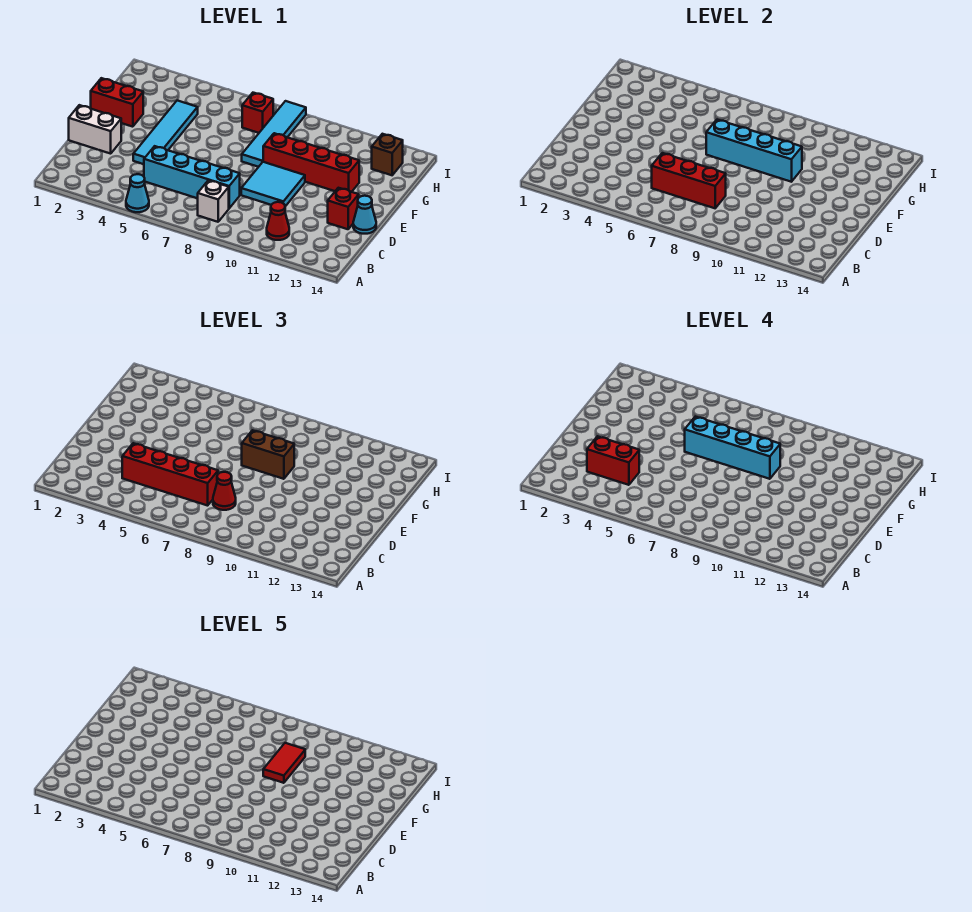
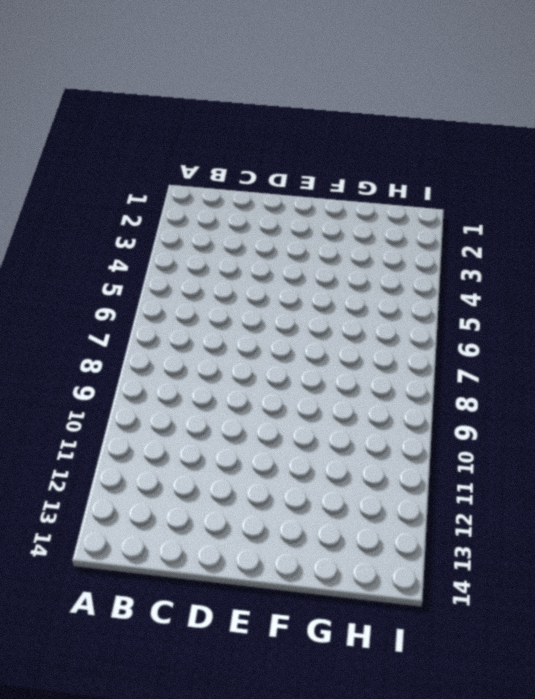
none -> cyan cone A5 level 1
none -> white brick B8 level 1
none -> red cone B11 level 1

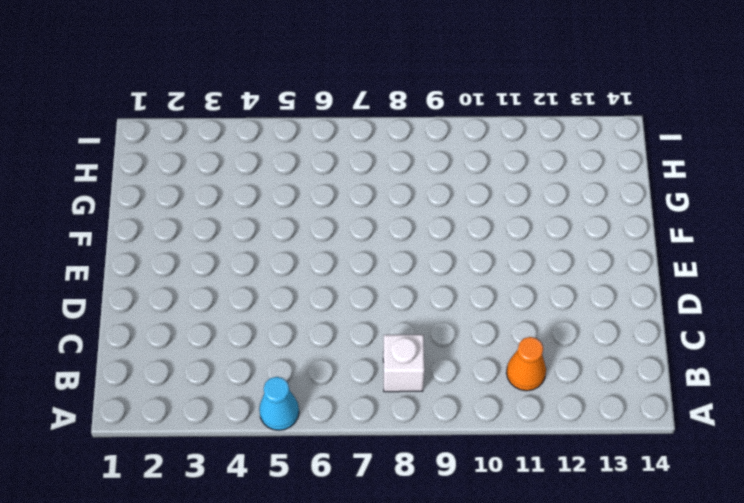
orange cone B11 level 1 -> red cone B11 level 1
none -> cyan brick C5:C8 level 1
none -> white brick D1:D2 level 1
none -> cyan tile D4:G4 level 1

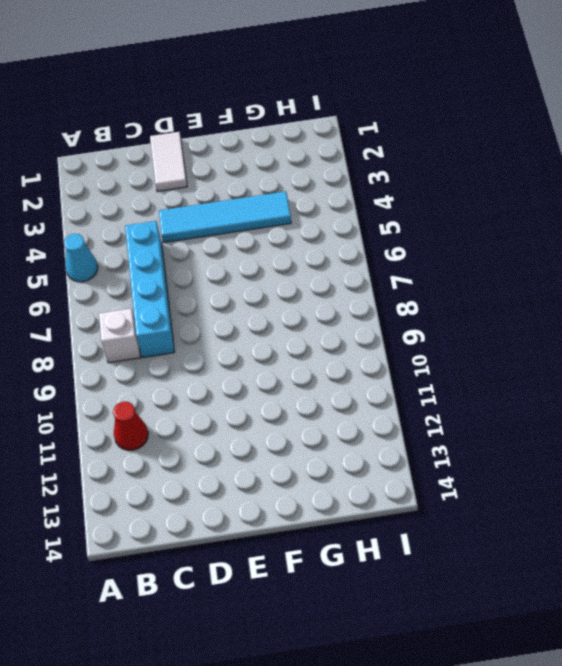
white tile D1:D2 level 1 -> white brick D1:D2 level 1
none -> cyan tile D9:E10 level 1
none -> red brick D13 level 1
none -> cyan cone D14 level 1

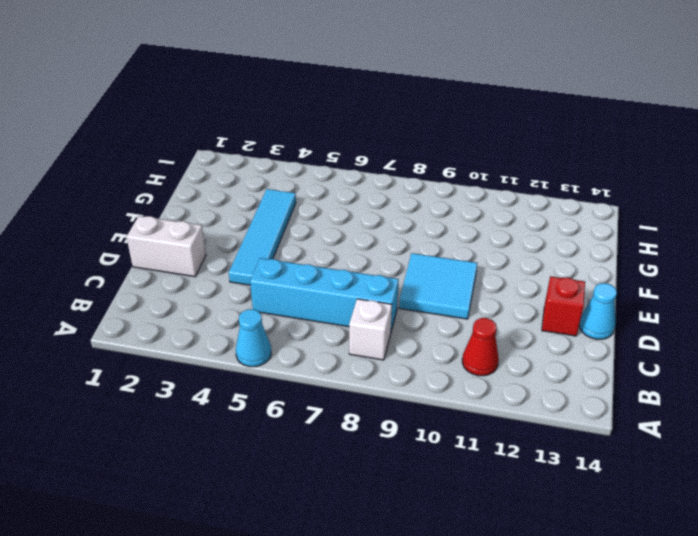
none -> red brick F1:F2 level 1
none -> cyan tile F8:I8 level 1
none -> red brick F9:F12 level 1

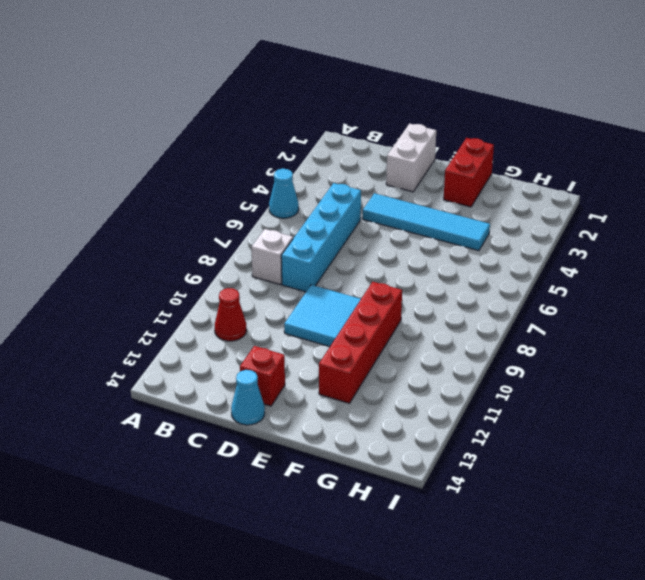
none -> cyan tile F8:I8 level 1
none -> red brick H7 level 1
none -> brown brick H13 level 1

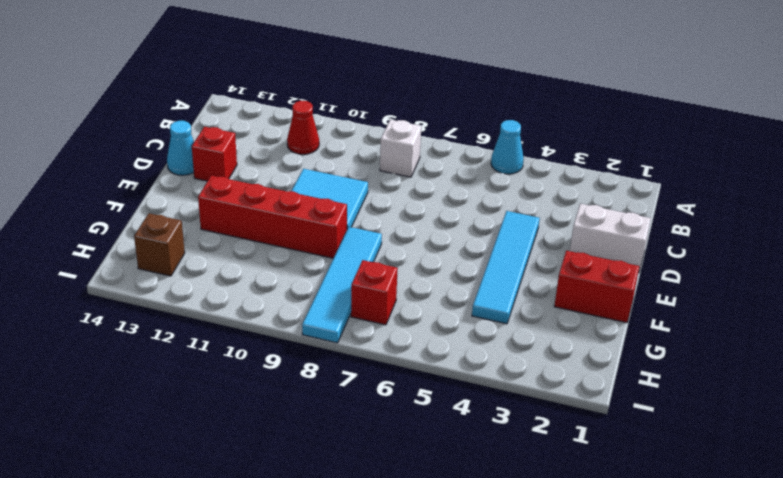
none -> cyan brick C5:C8 level 1
none -> red brick C6:C8 level 2
none -> cyan brick F7:F10 level 2

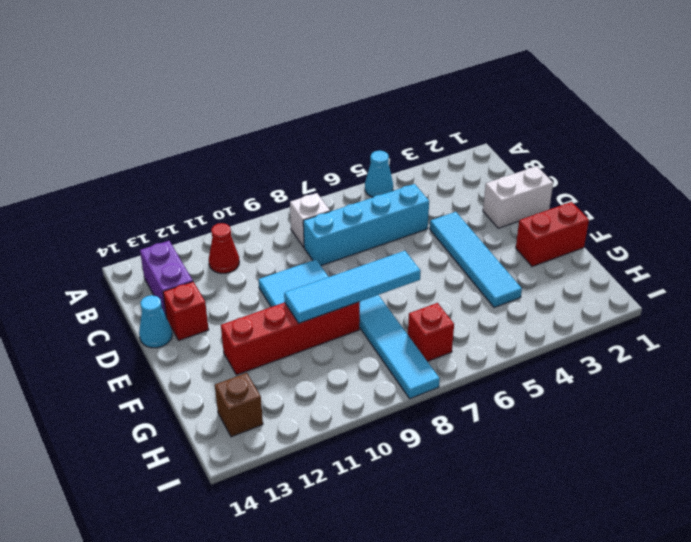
purple brick B13:C13 level 1 -> none
cyan tile F7:F10 level 2 -> cyan brick F7:F10 level 2
none -> red brick C6:C8 level 2
none -> red brick C4:C7 level 3
none -> red cone C8 level 3

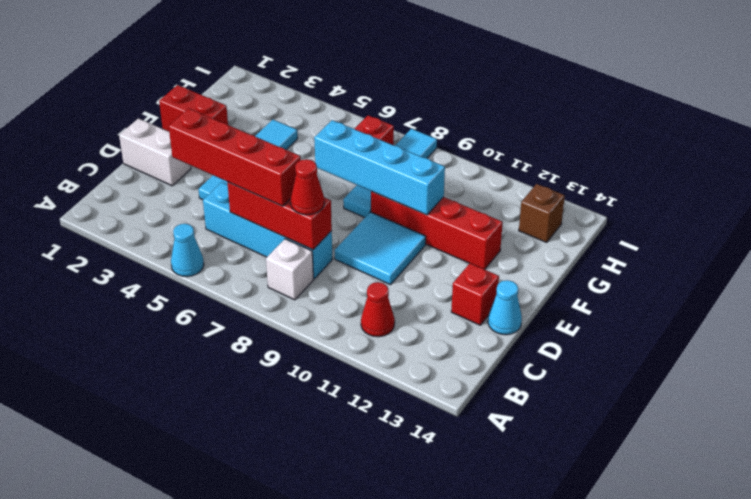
none -> brown brick F8:F9 level 3
none -> red brick C3:C4 level 4
none -> cyan brick F6:F9 level 4

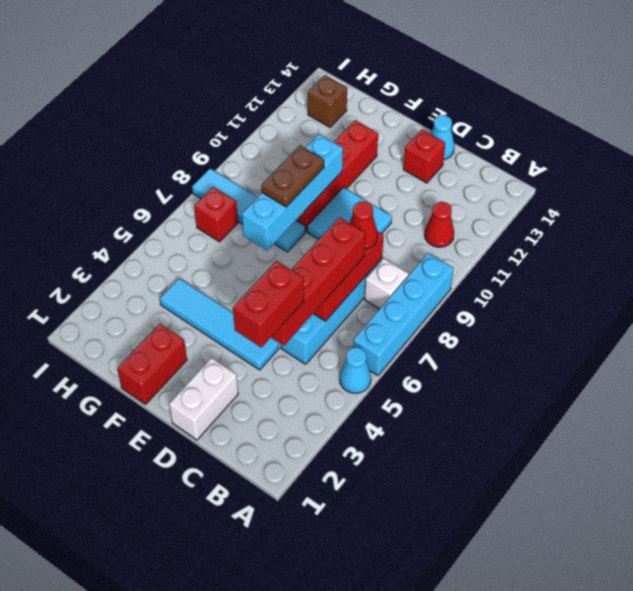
cyan brick A6:A9 level 1 -> cyan brick F6:F9 level 4
brown plate F8:F9 level 3 -> brown brick F8:F9 level 3
none -> red tile F9:G9 level 5

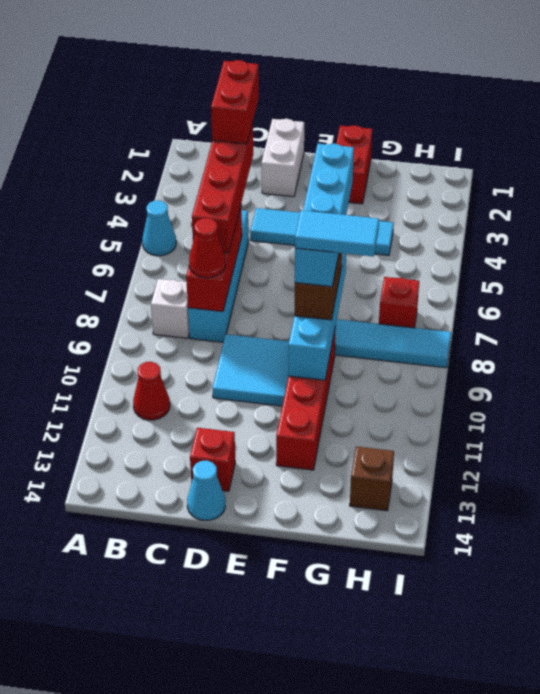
cyan tile F9:G9 level 5 -> red tile F9:G9 level 5

